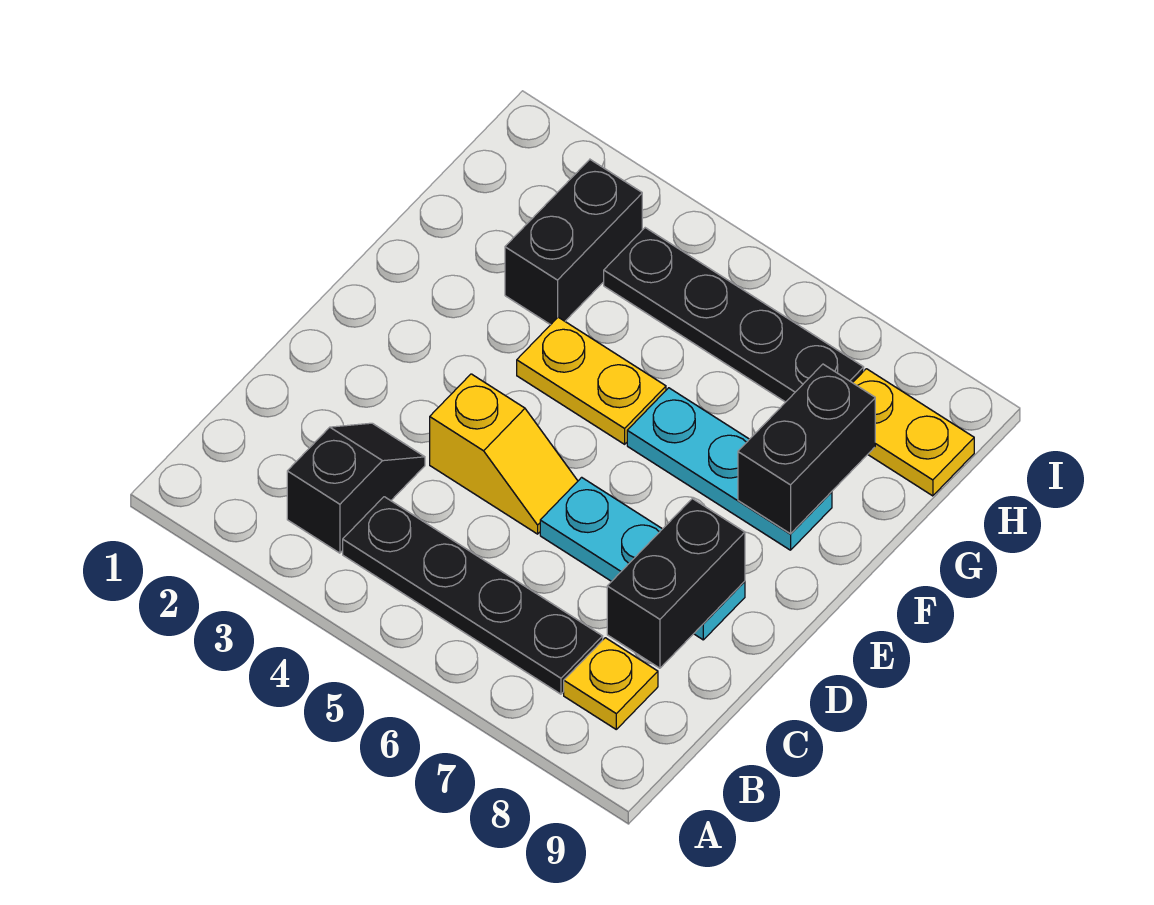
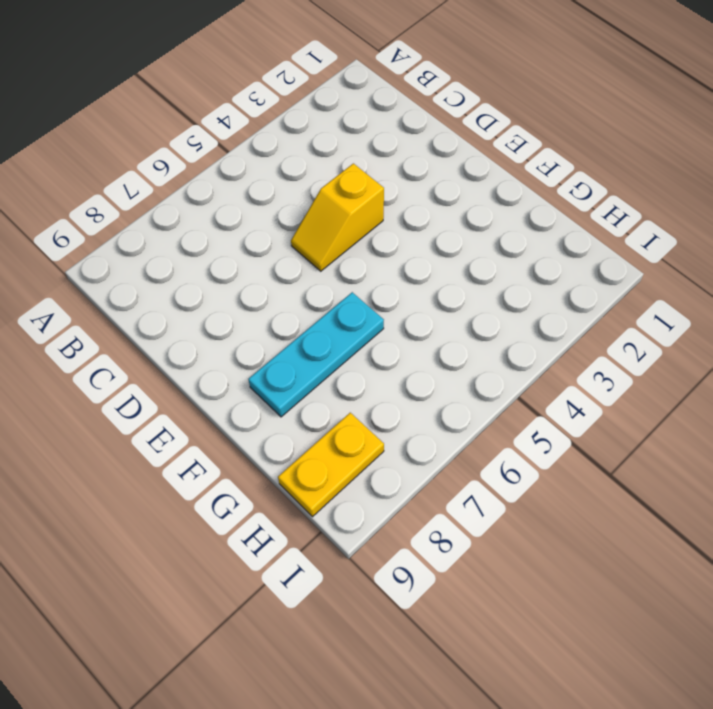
none -> black slope B3:C3 level 1 top B
none -> black plate B4:B7 level 1
none -> yellow plate B8 level 1

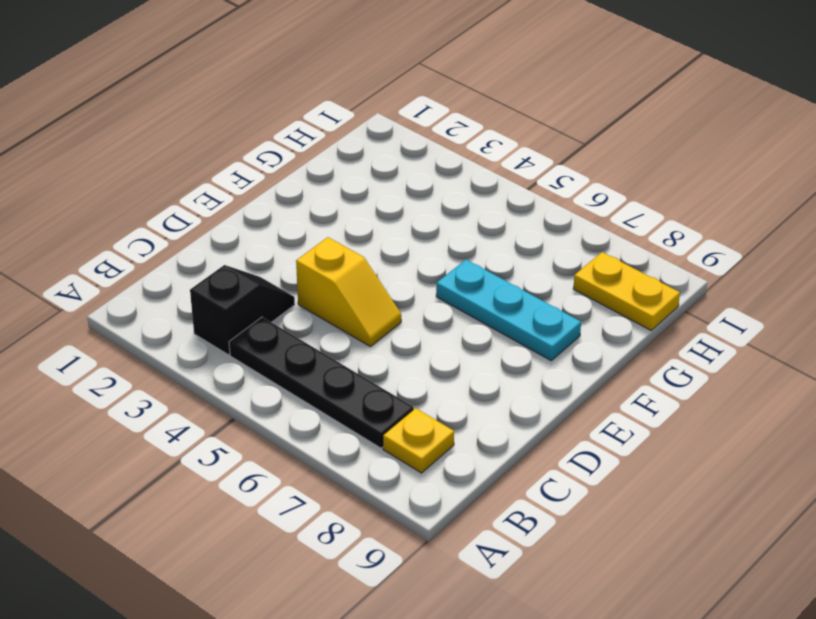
none -> cyan plate D6:D8 level 1
none -> yellow plate F4:F5 level 1
none -> black brick G3:H3 level 1

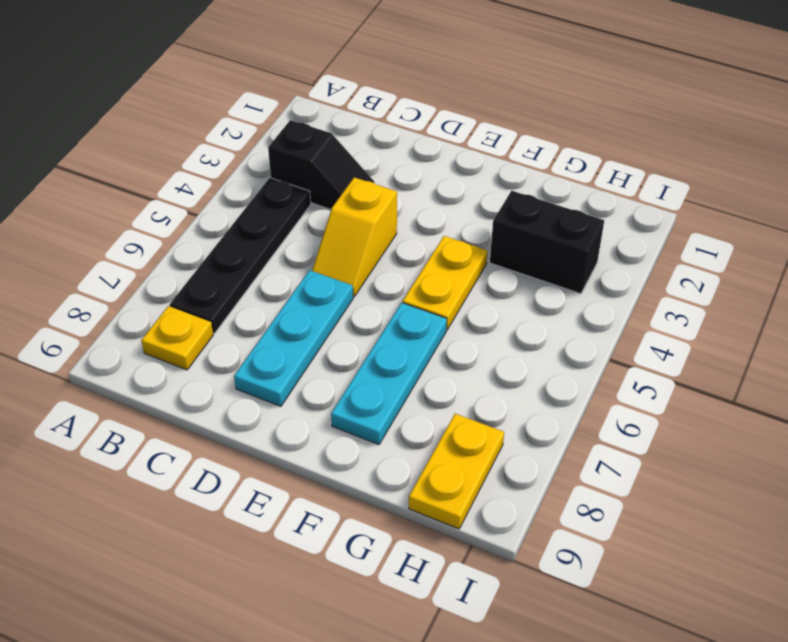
none -> black plate H4:H7 level 1
none -> black brick C8:D8 level 2
none -> black brick F8:G8 level 2

